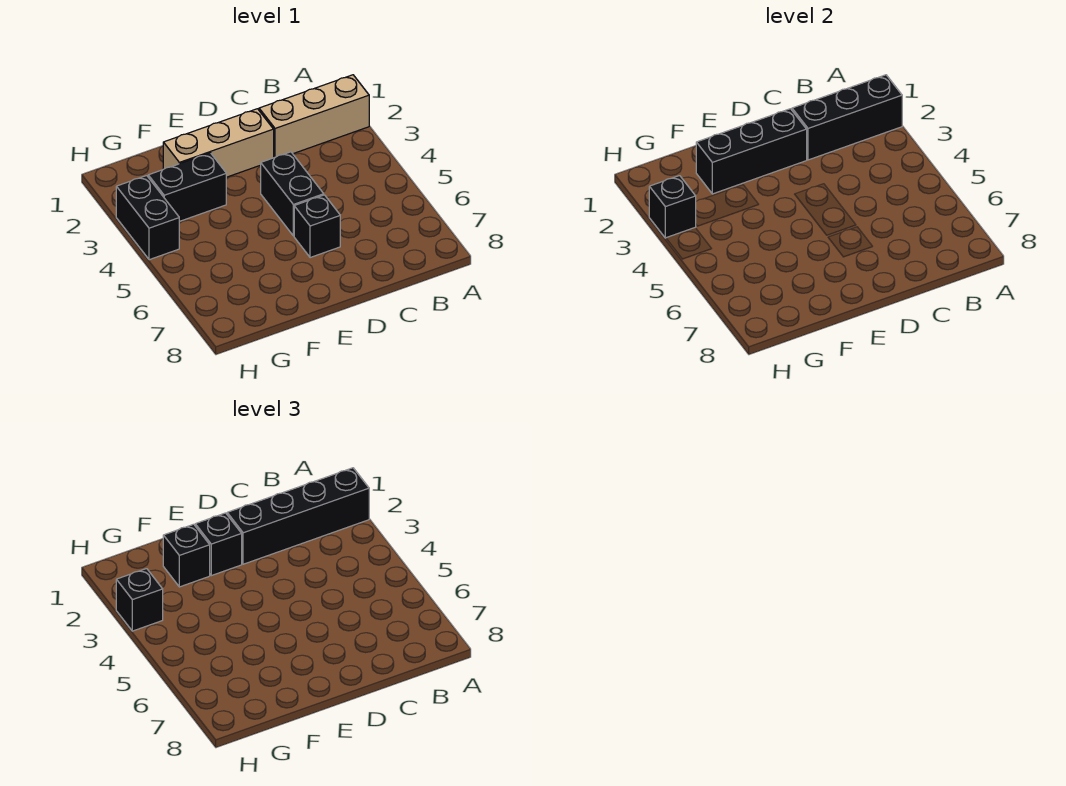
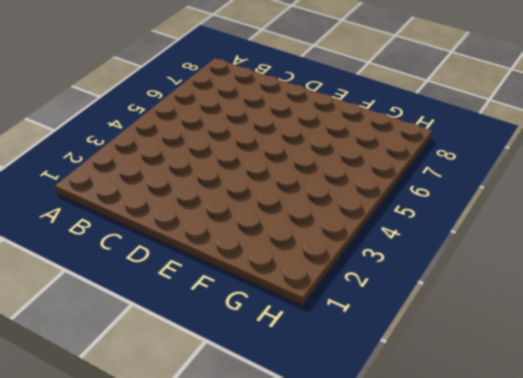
none -> tan brick A2:C2 level 1
none -> tan brick D2:F2 level 1
none -> black brick D4:D5 level 1

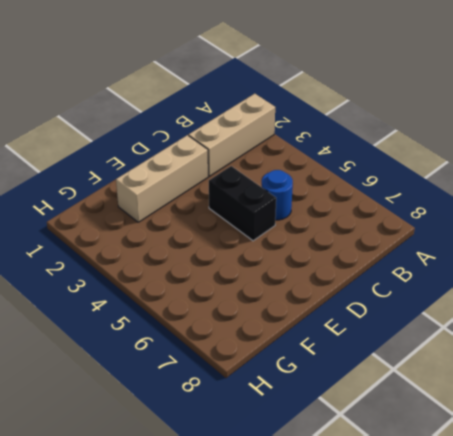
blue round brick C5 level 1 -> none
none -> black brick D6 level 1
none -> black brick F3:G3 level 1
none -> black brick H3:H4 level 1

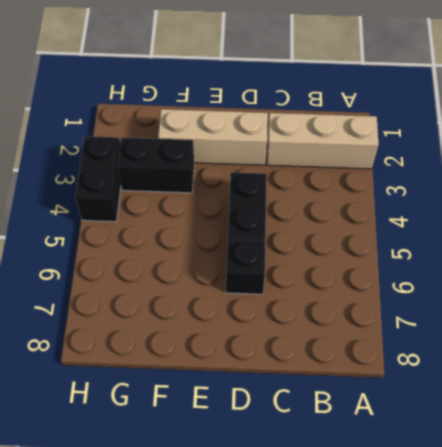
none -> black brick A2:C2 level 2
none -> black brick D2:F2 level 2
none -> black brick H3 level 2

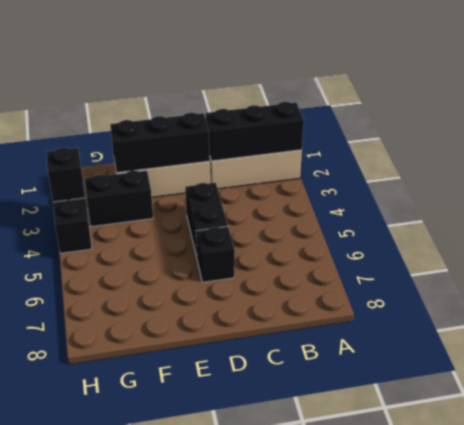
none -> black brick A2:D2 level 3
none -> black brick E2 level 3
none -> black brick F2 level 3

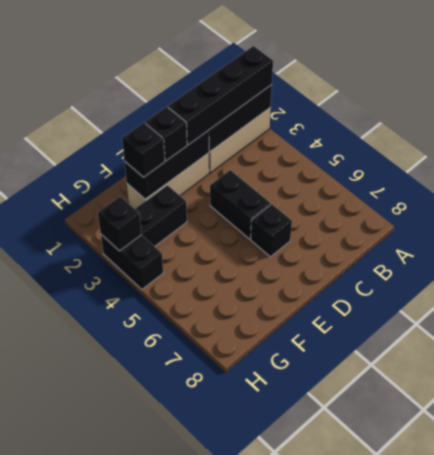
none -> black brick H3 level 3

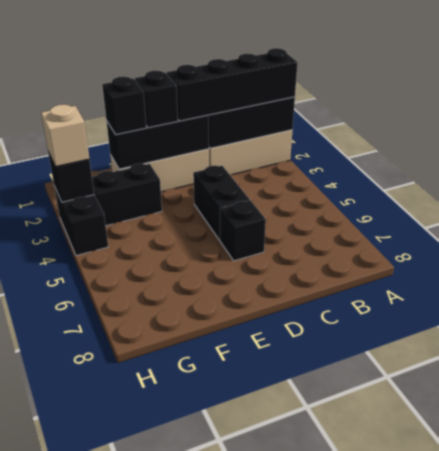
tan brick H3 level 3 -> black brick H3 level 3

